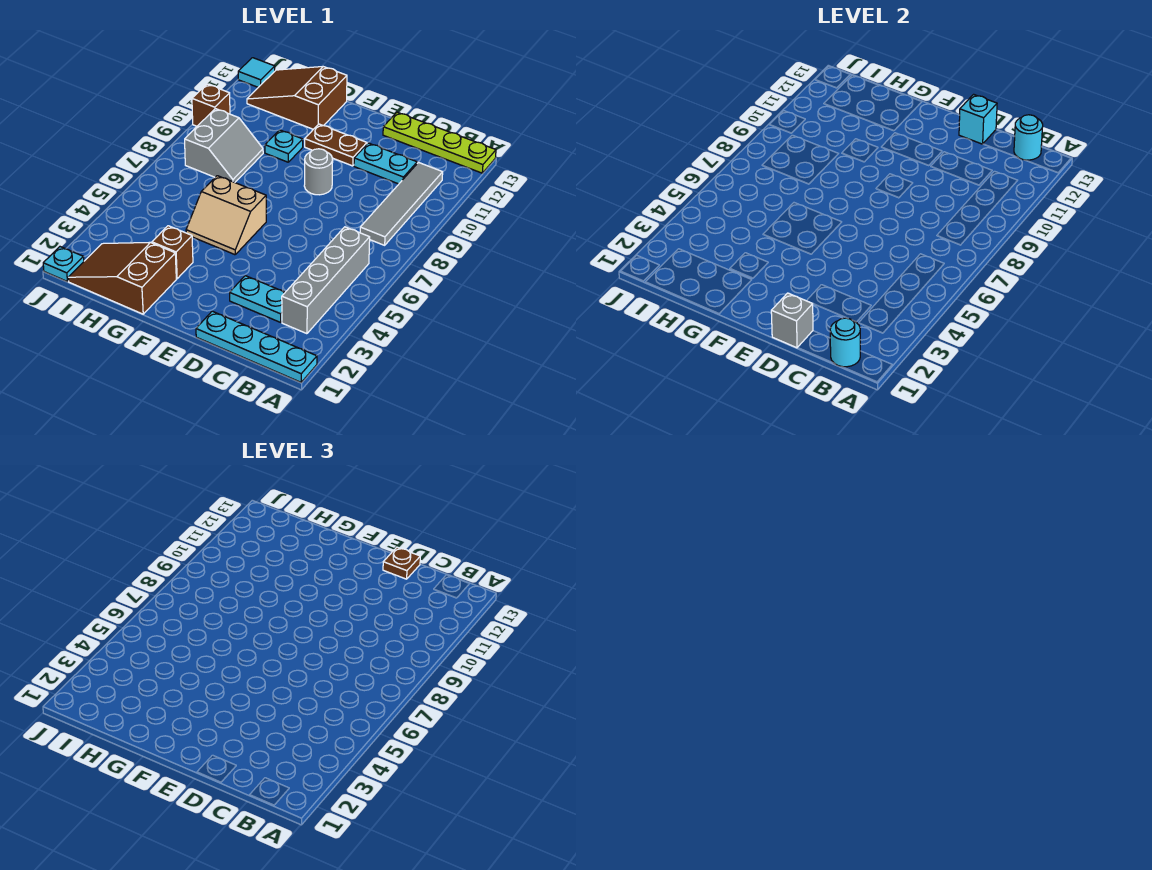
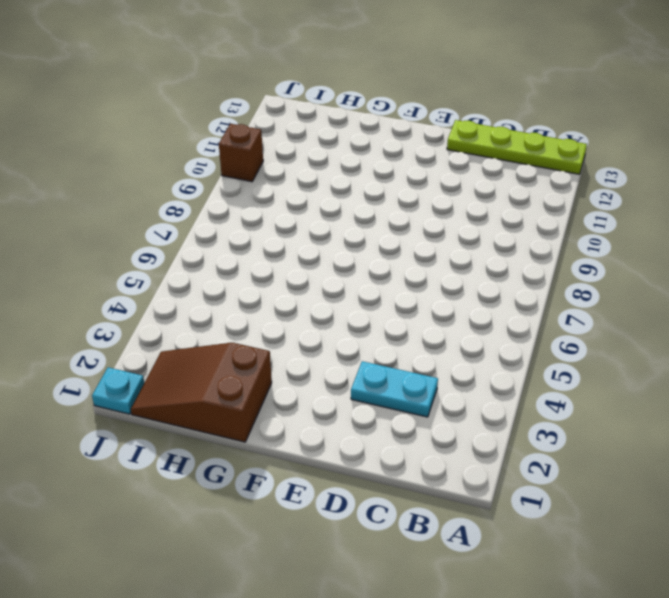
none -> cyan plate A1:D1 level 1
none -> grey brick B3:B6 level 1
none -> grey tile B8:B11 level 1

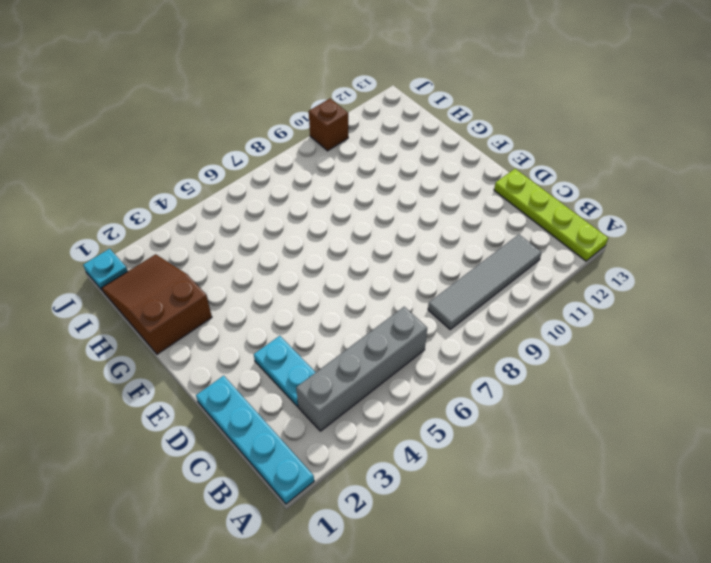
none -> cyan plate C11:D11 level 1
none -> grey round brick E9 level 1
none -> brown plate E11:F11 level 1

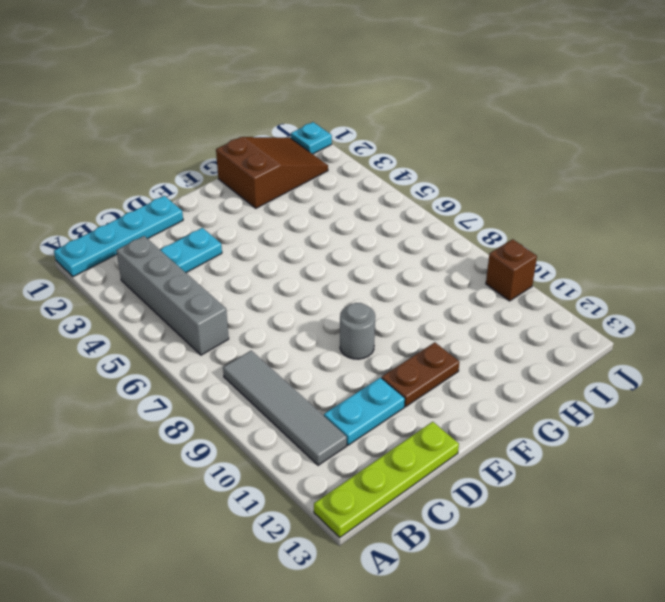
none -> tan slope F5:G6 level 1 top 6
none -> brown brick G3 level 1
none -> cyan plate G10 level 1

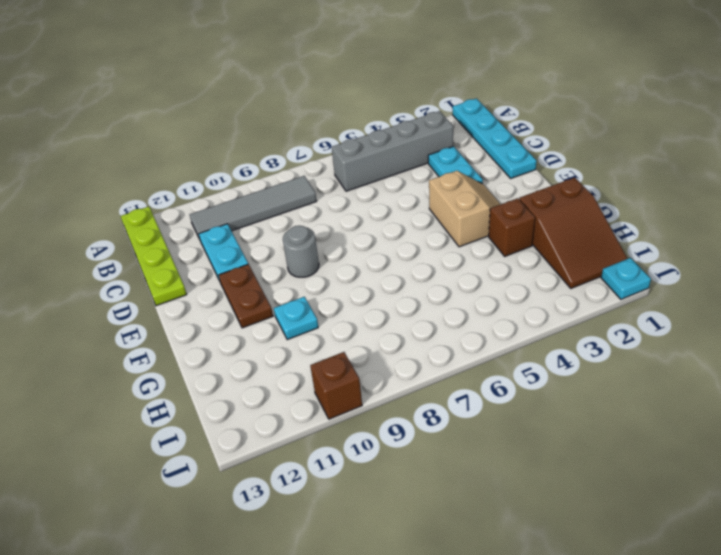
tan slope E3:F4 level 1 top 4 -> tan slope F5:G6 level 1 top 6
none -> brown slope G12:I13 level 1 top G
none -> grey slope H8:I9 level 1 top I
none -> cyan tile J13 level 1

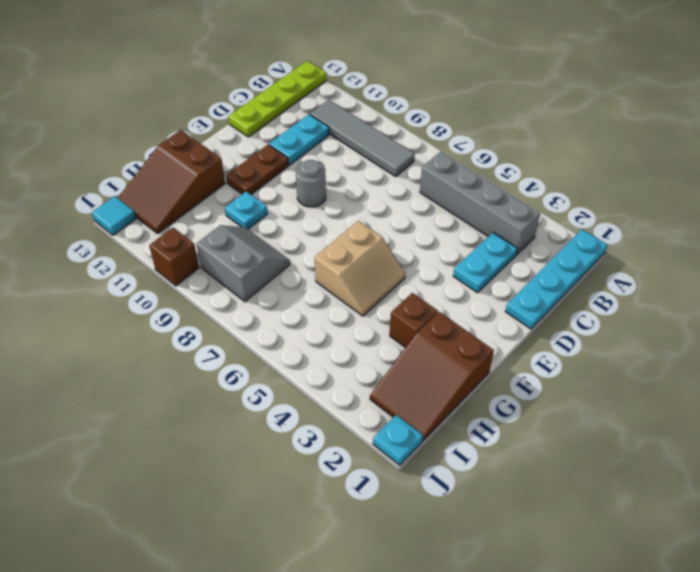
none -> cyan round brick B1 level 2
none -> cyan round brick B13 level 2
none -> grey brick D1 level 2

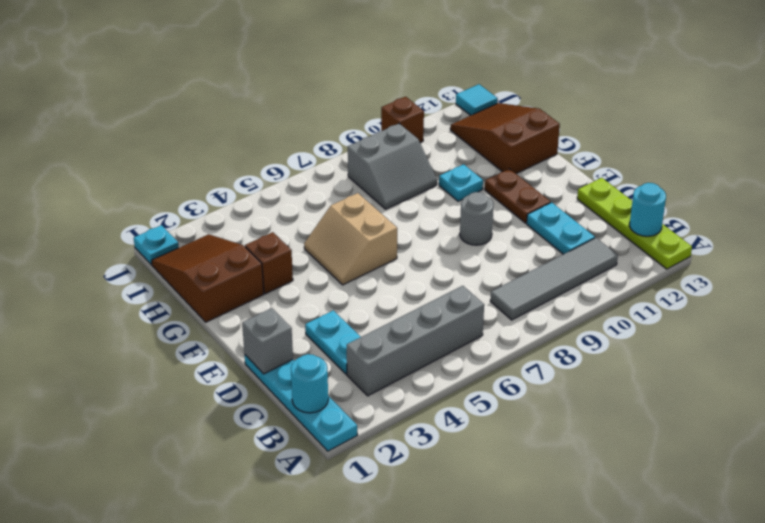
none -> cyan brick D13 level 2
none -> brown plate D13 level 3

